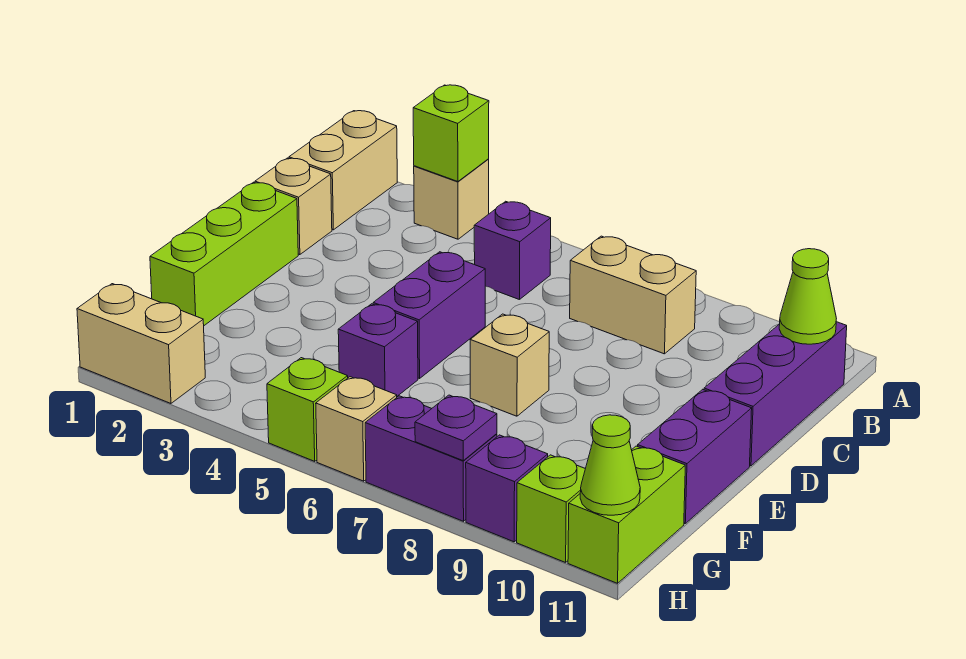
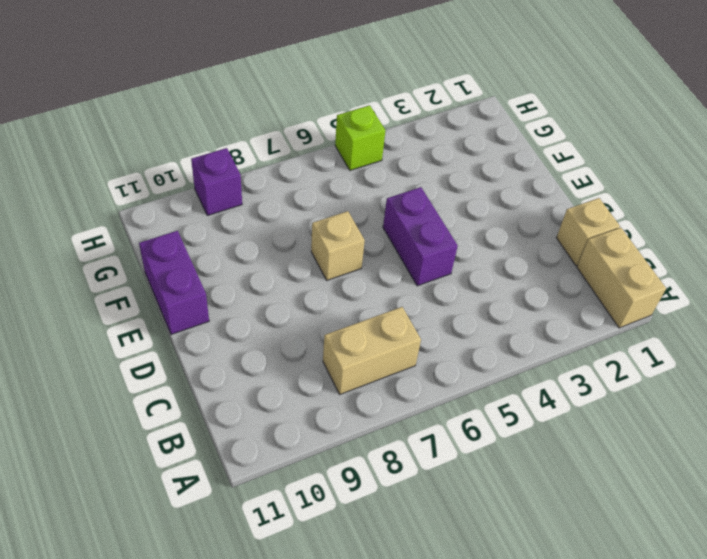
none -> tan brick A3 level 1
none -> purple brick B5 level 1
none -> purple brick B11:D11 level 1

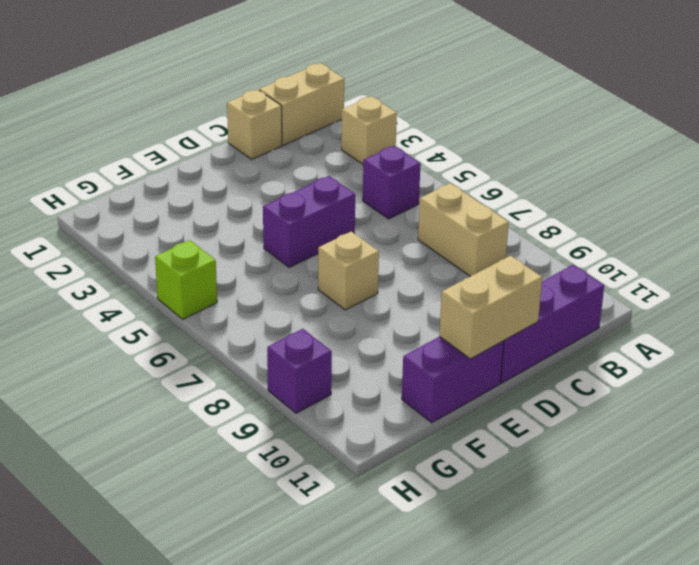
tan brick D11:E11 level 2 -> tan brick H1:H2 level 1
none -> lime brick D1:F1 level 1
none -> purple brick F5 level 1
none -> lime brick G11:H11 level 1

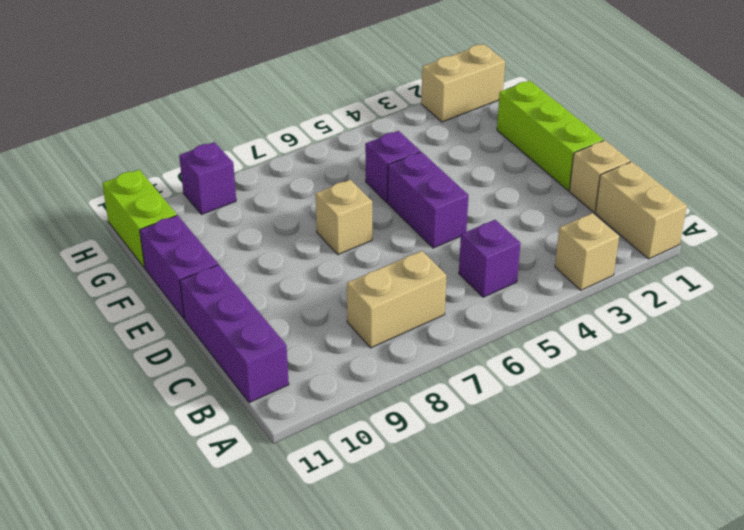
none -> lime brick H5 level 1
none -> tan brick H6 level 1
none -> purple brick H7:H8 level 1

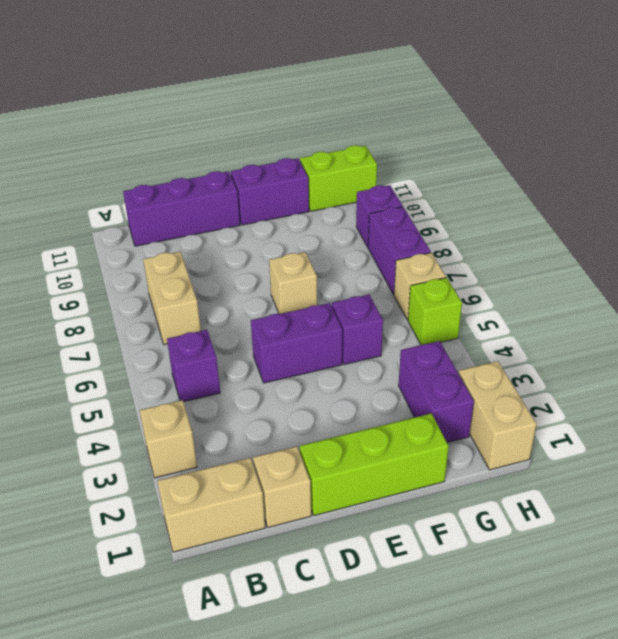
purple brick G2:G3 level 1 -> none
none -> lime brick H10 level 1
none -> lime brick A3 level 2
none -> lime cone B11 level 2

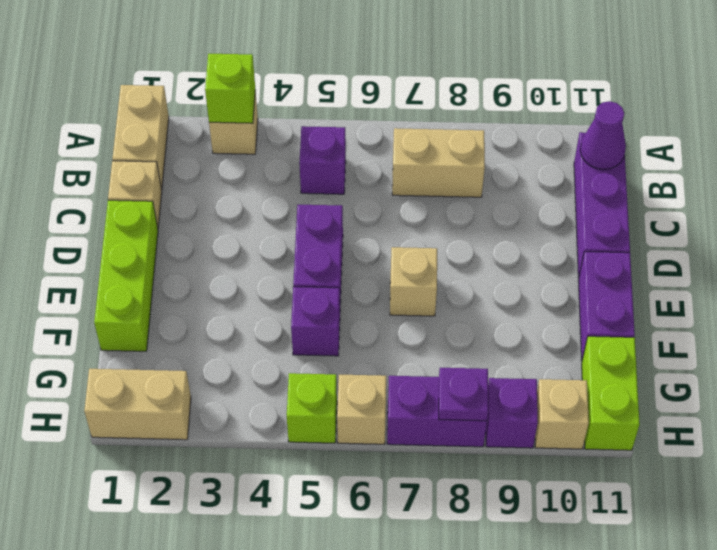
purple cone B11 level 2 -> lime cone B11 level 2
tan brick H10 level 1 -> lime brick H10 level 1
none -> lime cone H11 level 2

